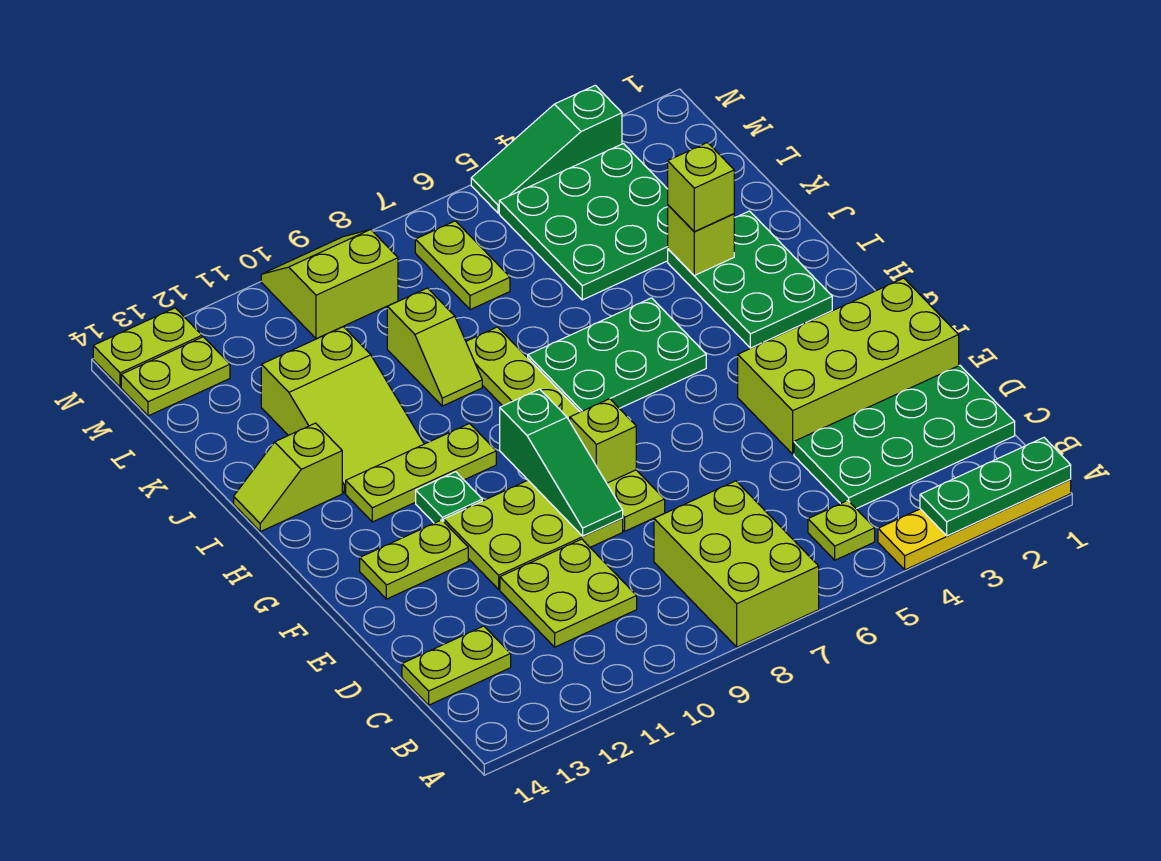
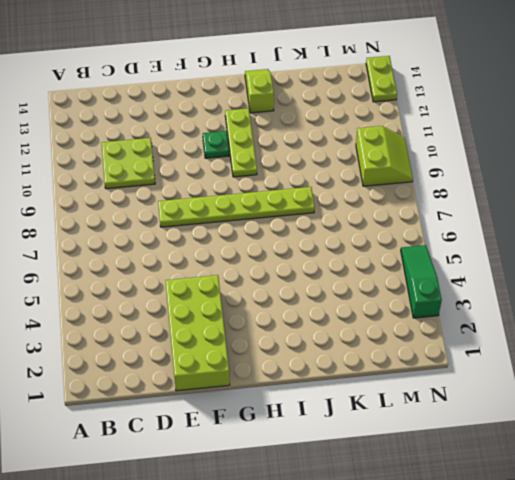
none -> yellow plate A1:A4 level 1
none -> lime brick A7:C8 level 1
none -> lime plate B5 level 1

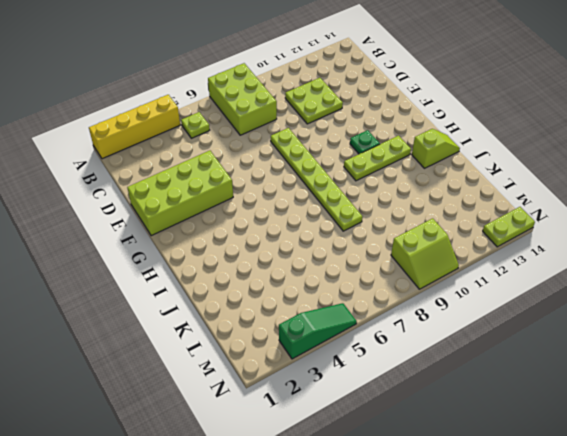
yellow brick A1:A4 level 1 -> yellow plate A1:A4 level 1
none -> green plate C1:D4 level 1
none -> lime plate C13:C14 level 1
none -> lime plate E9:F11 level 1

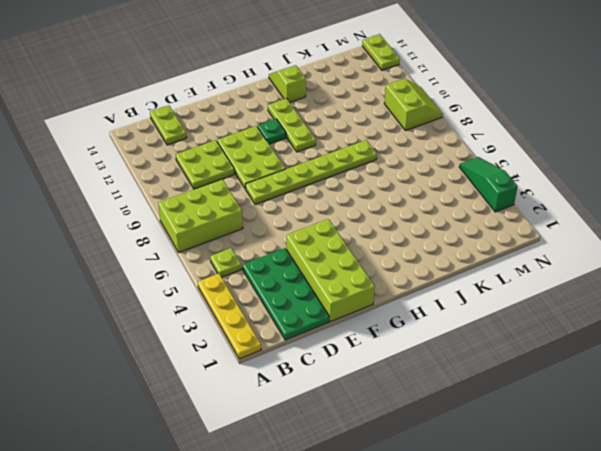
none -> lime plate F12:F13 level 1
none -> green plate H2:J3 level 1
none -> green plate H5:I7 level 1

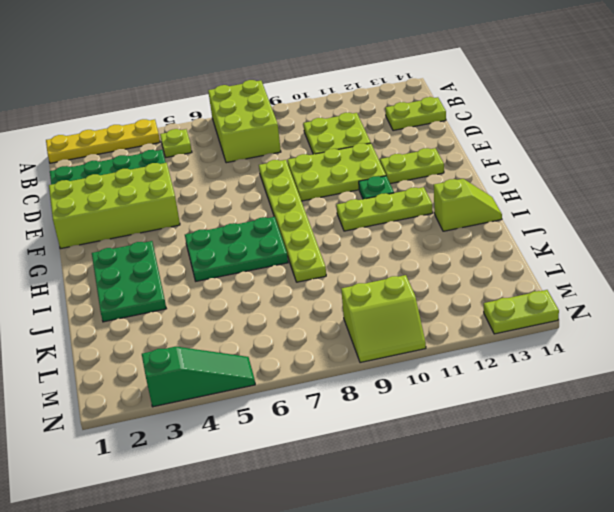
none -> lime slope I11:K12 level 1 top K
none -> lime slope J9:K9 level 1 top K
none -> green plate K3:M5 level 1

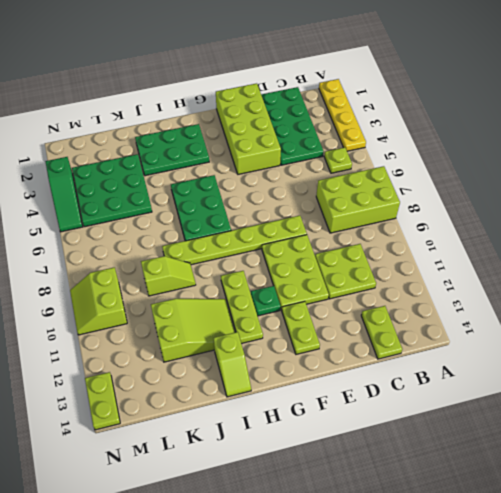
none -> lime plate L7:M7 level 1
none -> lime plate M13:M14 level 1
none -> green plate A1:A3 level 2

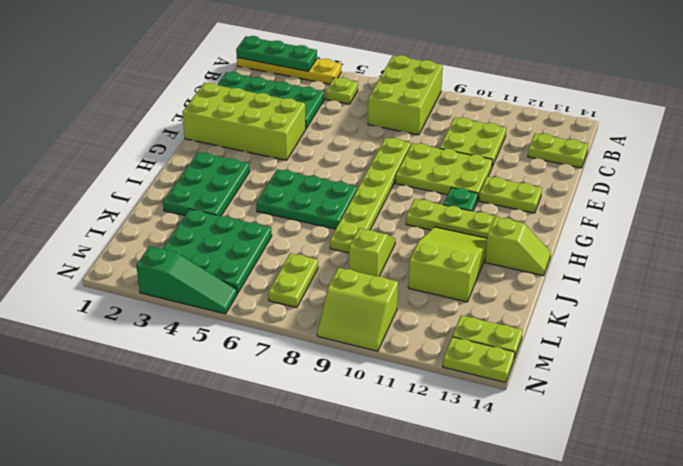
none -> green slope E9:G9 level 2 top G
none -> lime brick F8 level 2
none -> lime brick J3 level 2

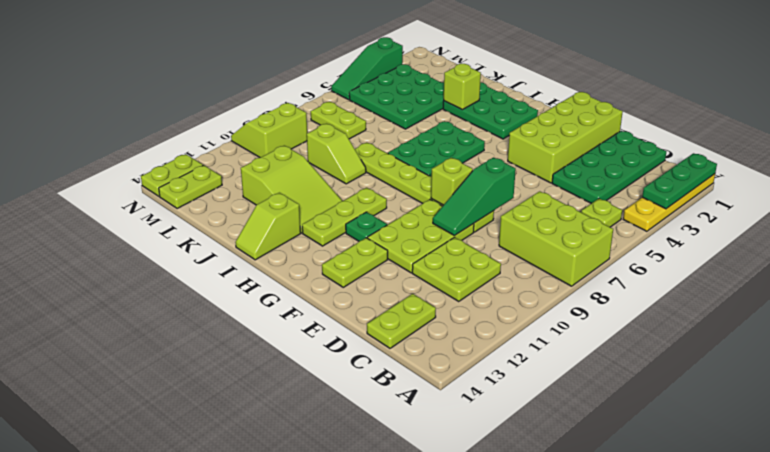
green slope E7:E9 level 2 top 7 -> green slope E9:G9 level 2 top G
none -> lime brick J3 level 3

